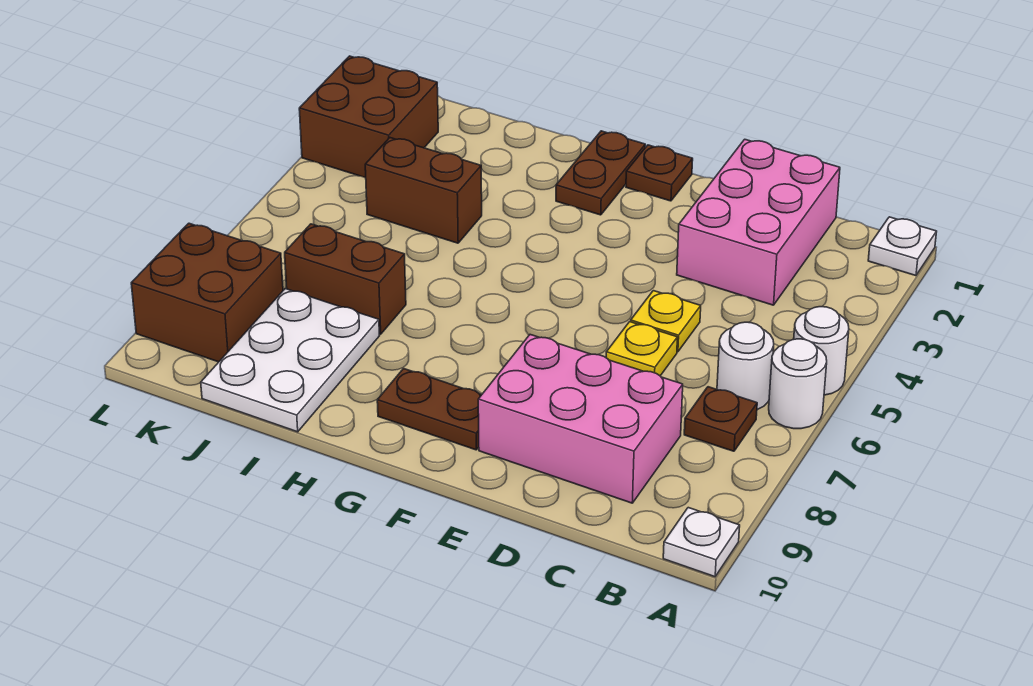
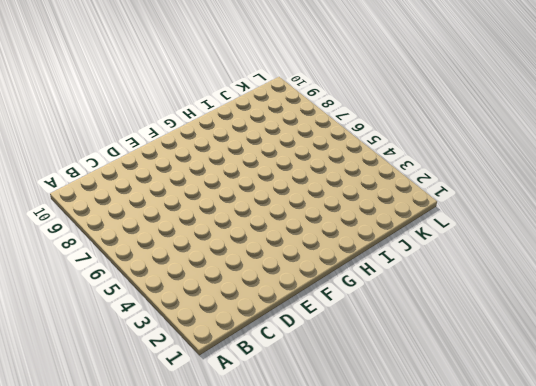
none -> white plate A1 level 1
none -> white round brick A5 level 1
none -> white round brick A6 level 1

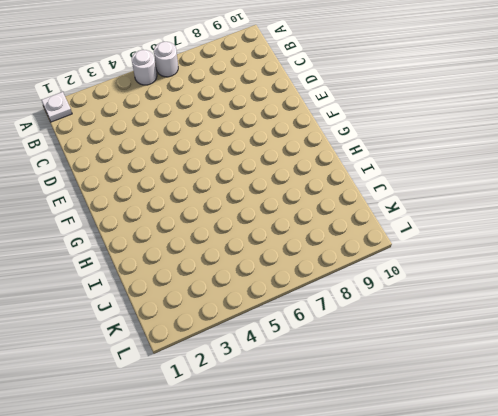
none -> white plate A10 level 1
none -> white round brick B6 level 1
none -> brown plate B7 level 1

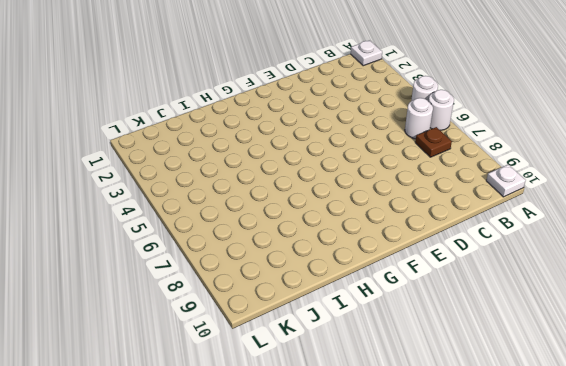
none -> pink brick C1:D3 level 1
none -> pink brick C8:E9 level 1
none -> yellow plate D5 level 1

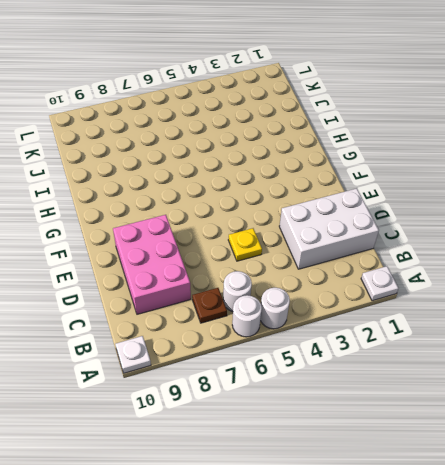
white brick C1:D3 level 1 -> pink brick C1:D3 level 1
none -> yellow plate D6 level 1
none -> brown plate F1 level 1
none -> brown plate F9:G9 level 1

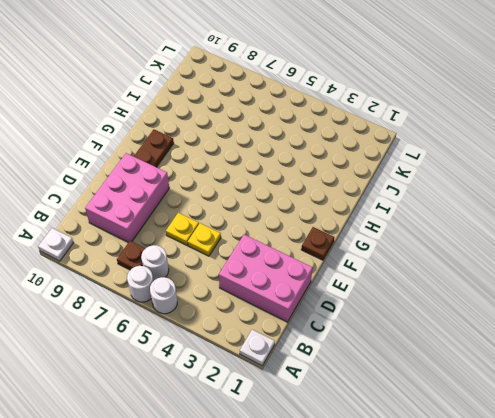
none -> brown plate G1:G2 level 1
none -> brown brick I4:J4 level 1
none -> brown brick I7:J7 level 1

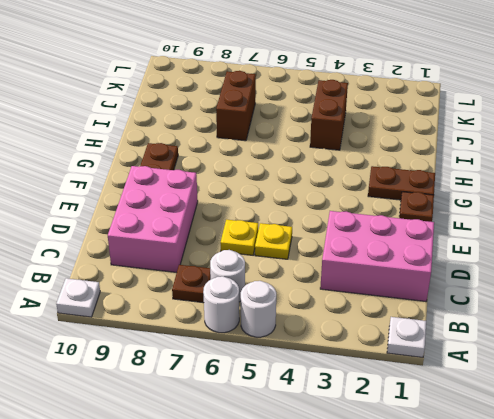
none -> white plate I8:J10 level 1
none -> brown brick K2:L3 level 1
none -> brown brick K8:L9 level 1

